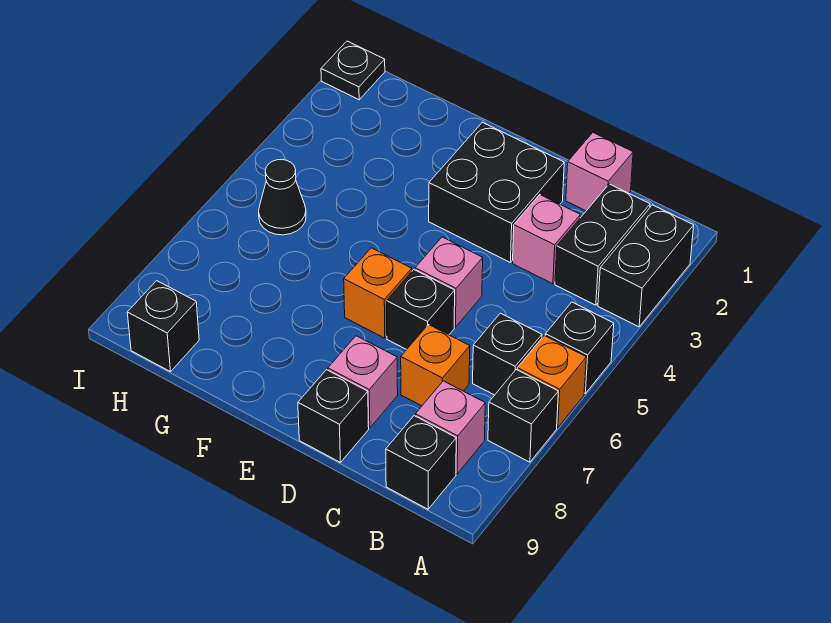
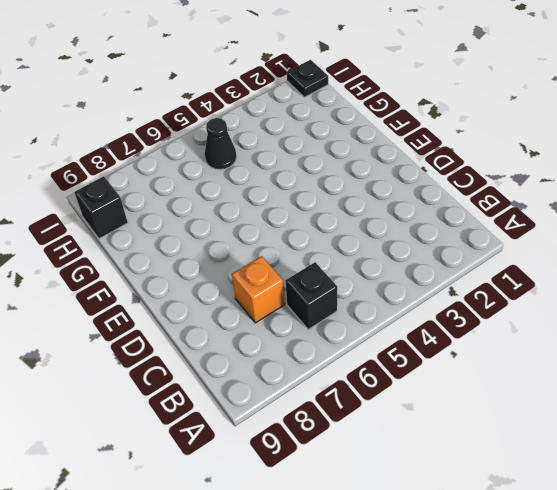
none -> black brick A2:A3 level 1
none -> black brick A5 level 1
none -> orange brick A6 level 1

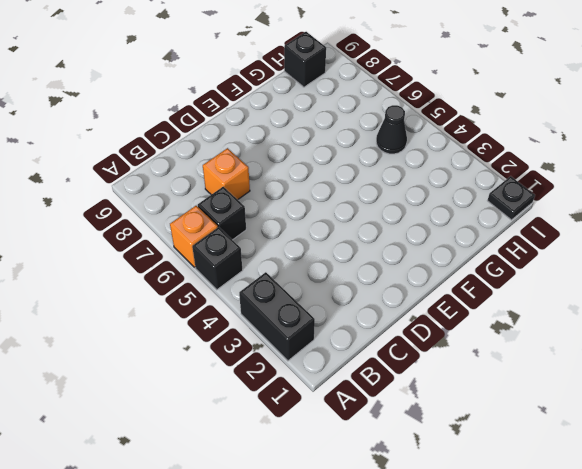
none -> black brick A7 level 1
none -> black brick B2:B3 level 1
none -> pink brick B8 level 1

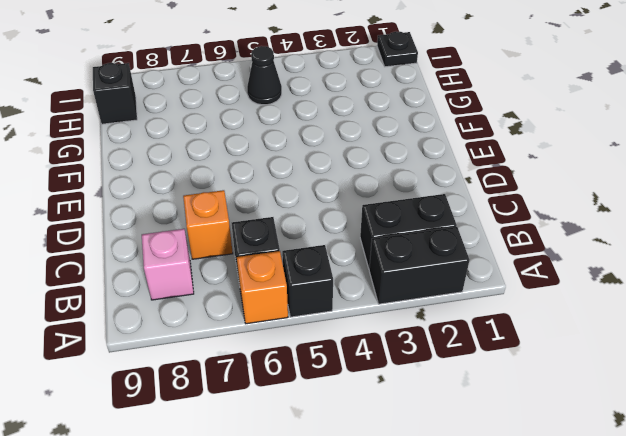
none -> black brick A7 level 1
none -> black brick B9 level 1
none -> pink brick C1 level 1

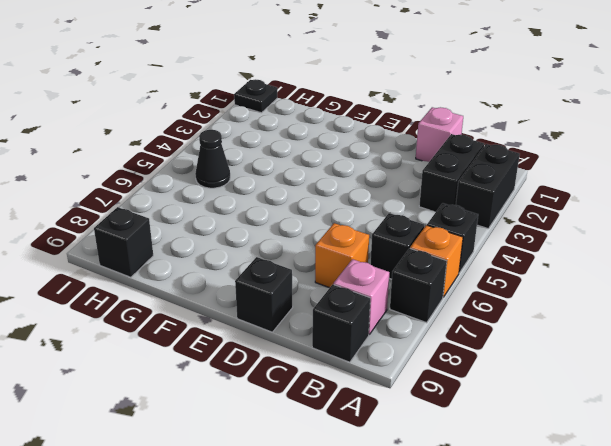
none -> pink brick C3 level 1
none -> black brick D2:E3 level 1
none -> pink brick D5 level 1

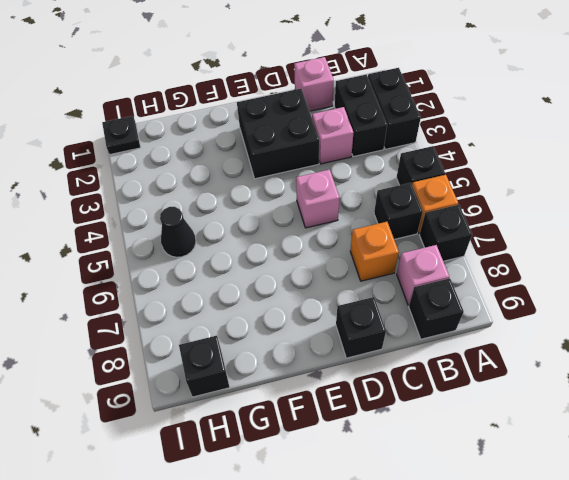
none -> black brick D6 level 1
none -> pink brick D8 level 1
none -> orange brick E6 level 1

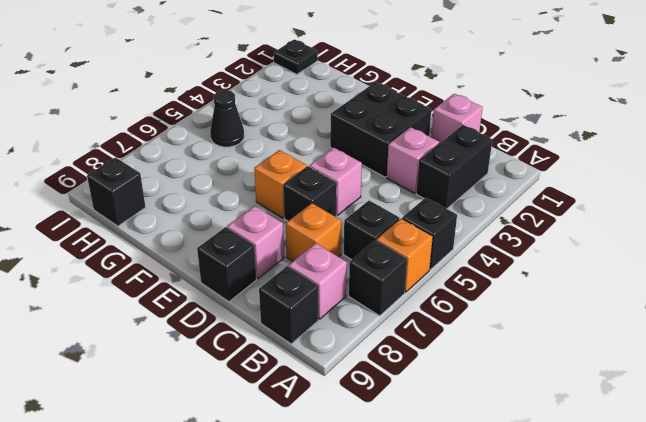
none -> black brick A2:A3 level 1

